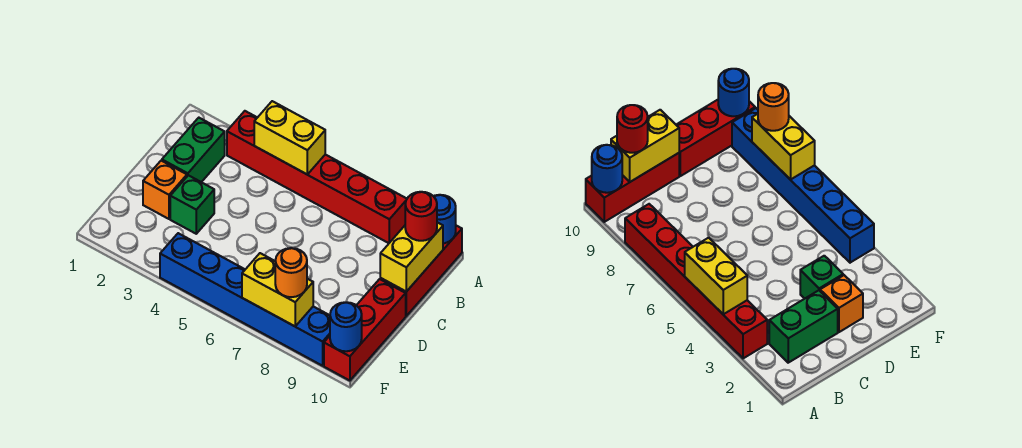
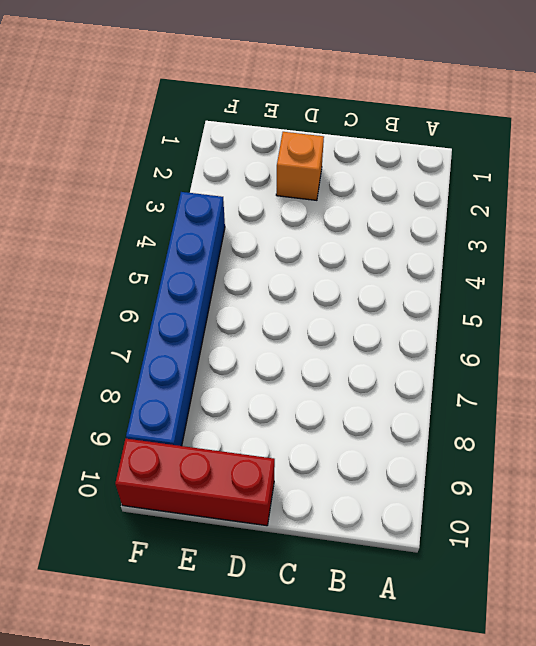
none -> red brick A3:A8 level 1
none -> red brick A10:C10 level 1
none -> green brick B2:C2 level 1

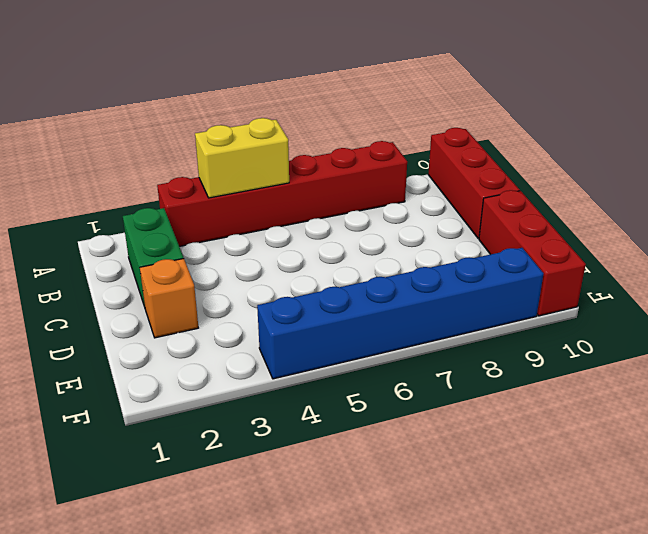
none -> green brick D3 level 1
none -> blue round brick A10 level 2
none -> yellow brick B10:C10 level 2

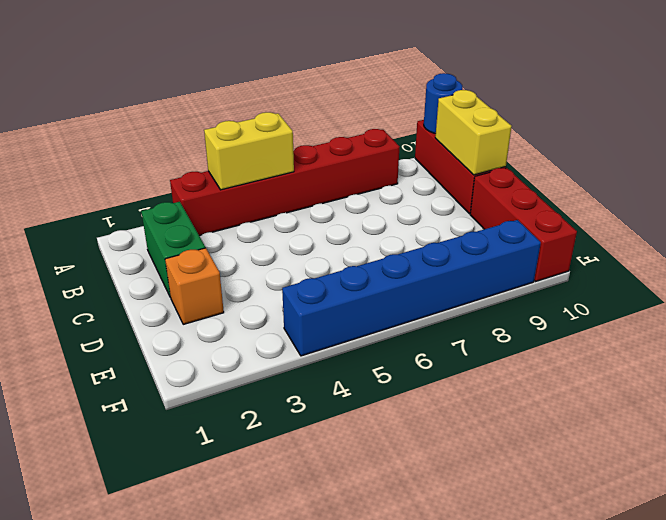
none -> green brick D3 level 1
none -> yellow brick F7:F8 level 2
none -> blue round brick F10 level 2

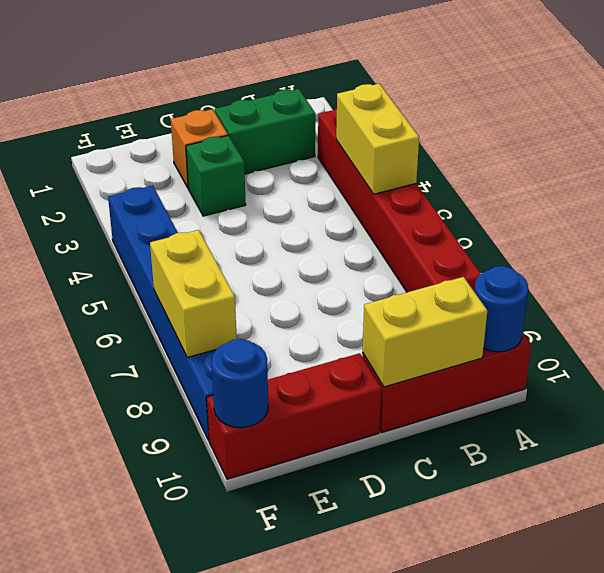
none -> red round brick B10 level 3
none -> orange round brick F8 level 3

